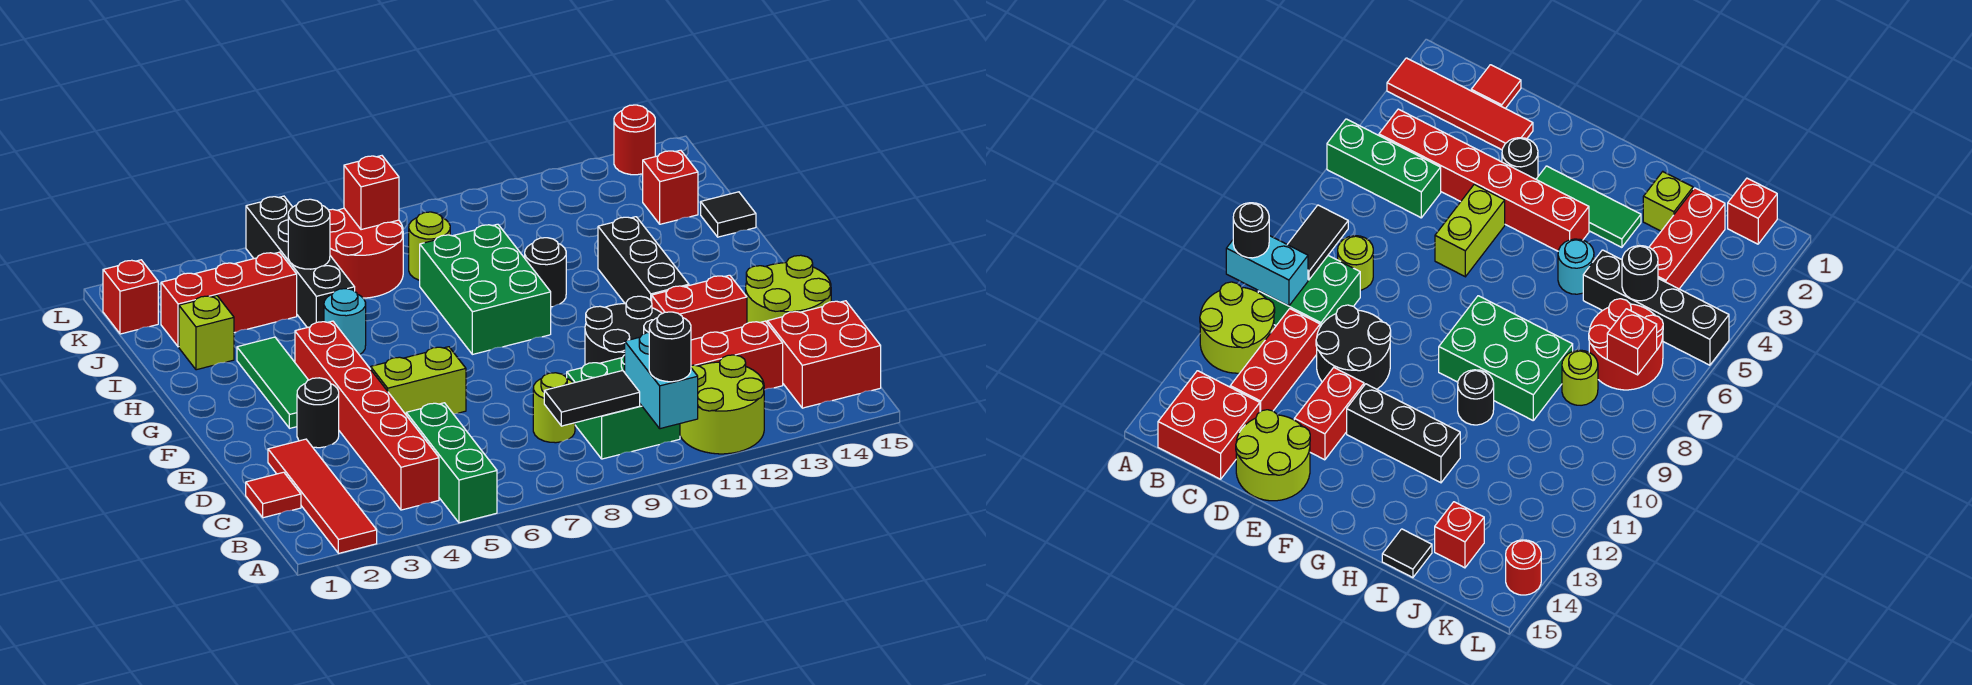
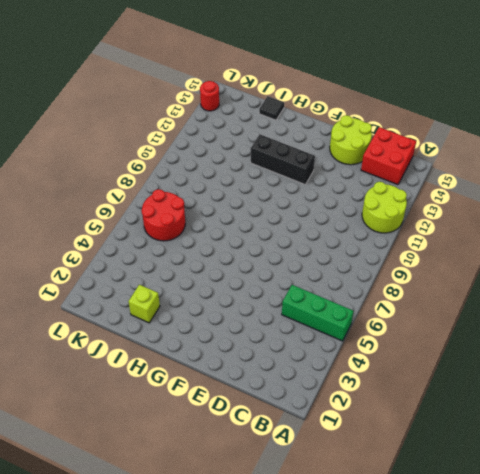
none -> red tile A2:D2 level 1
none -> red brick B4:G4 level 1
none -> green brick B9:C10 level 1
none -> red tile C1 level 1

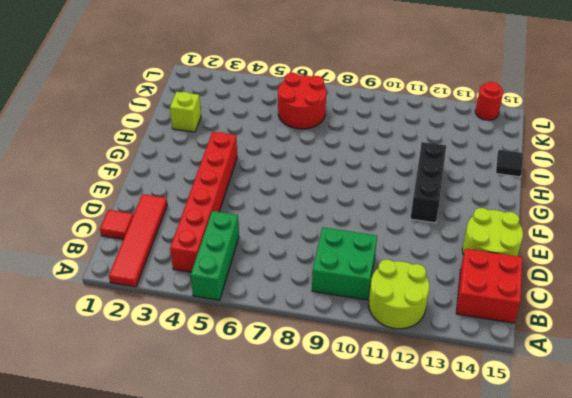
none -> lime round brick C8 level 1
none -> red brick C11:C13 level 1
none -> black round brick D10:E11 level 1
none -> black round brick E3 level 1

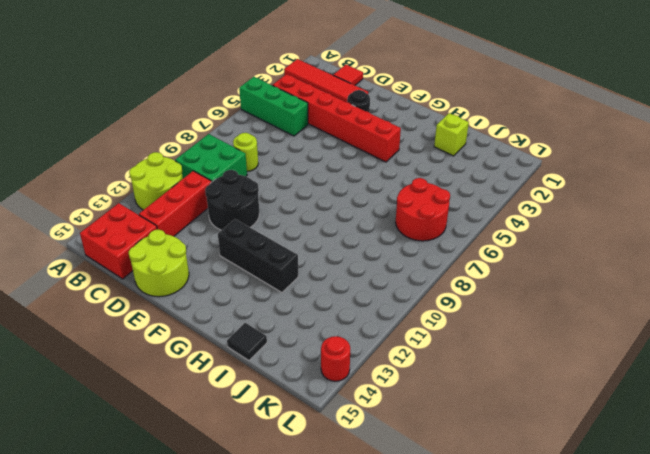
none -> lime brick E5:E6 level 1
none -> red brick E12:E13 level 1
none -> green tile F3:H3 level 1
none -> green brick G8:I9 level 1

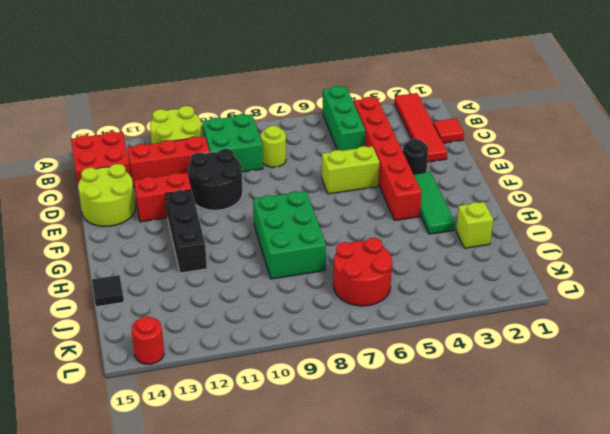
none -> cyan round brick H5 level 1
none -> black round brick H10 level 1
none -> black brick I5:L5 level 1
none -> red brick J2:J4 level 1

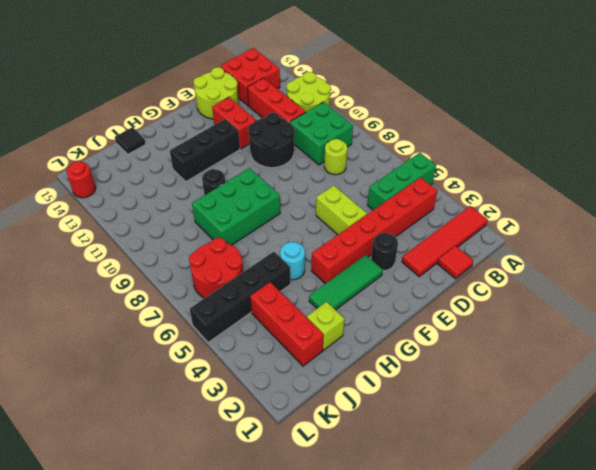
none -> lime round brick J8 level 1
none -> red brick J14 level 1
none -> red brick K1 level 1
none -> cyan brick A10:B10 level 2

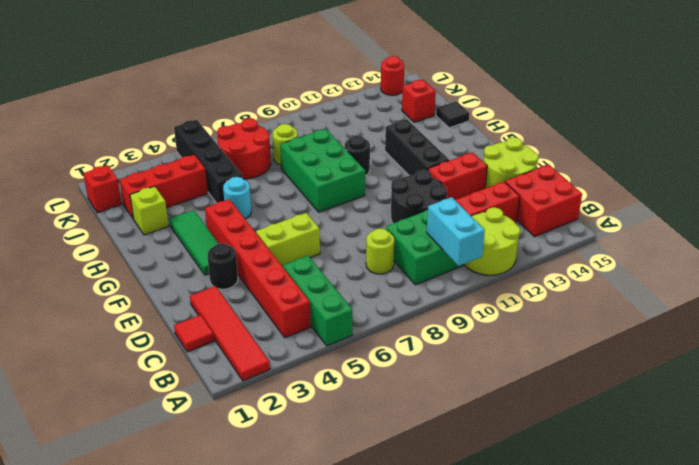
none -> black tile B8:B9 level 2
none -> black round brick J5 level 2
none -> red brick K7 level 2
none -> black round brick A10 level 3

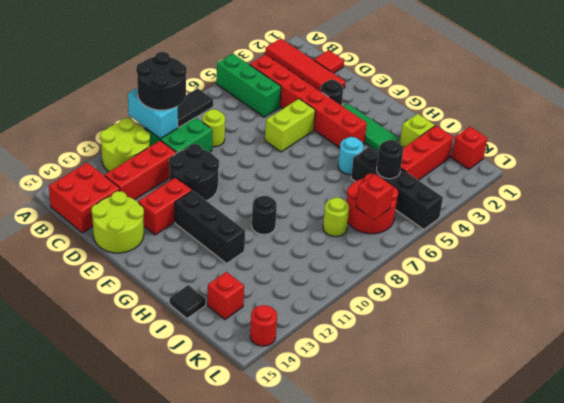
black round brick A9:B10 level 3 -> black round brick A10 level 3
none -> green brick G8:I9 level 1

